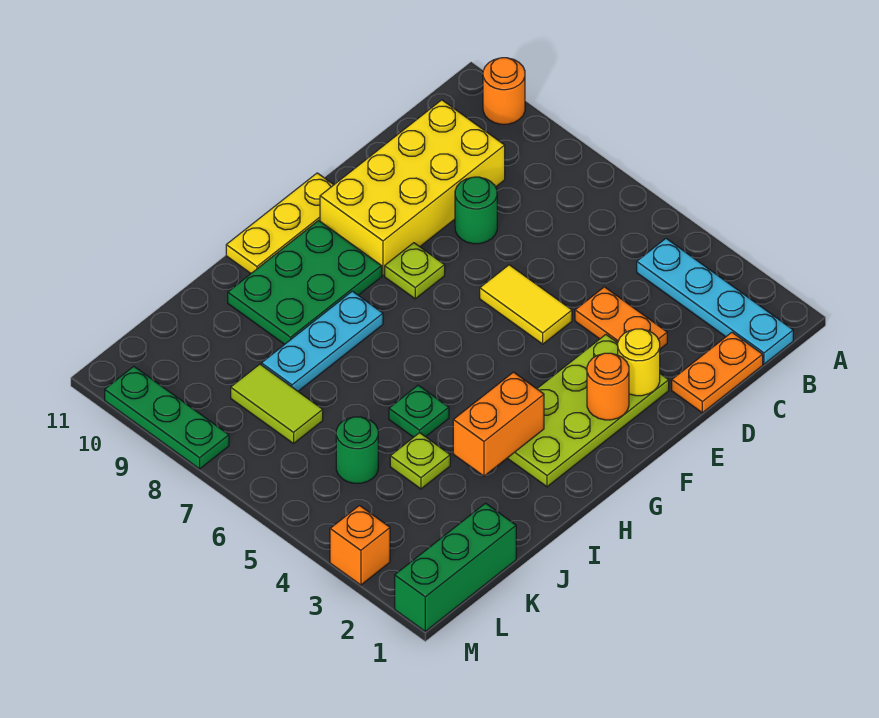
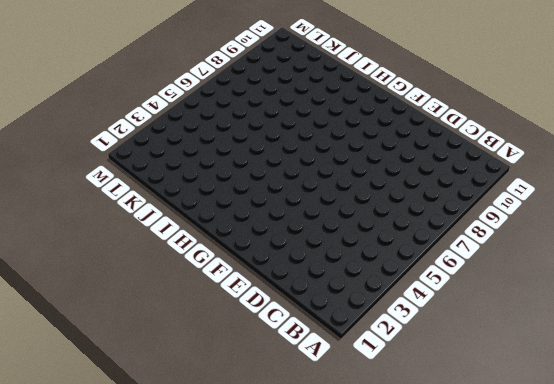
none -> orange round brick A10 level 1
none -> cyan plate B1:B4 level 1
none -> orange plate C1:D1 level 1

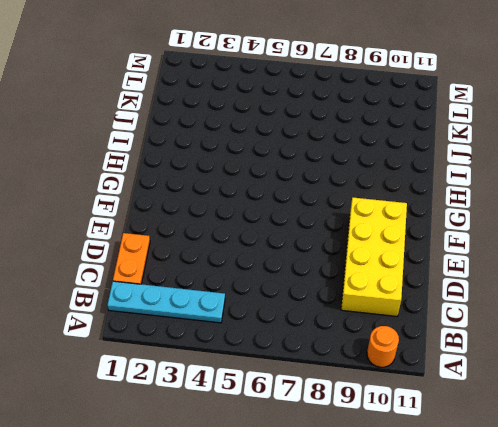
none -> orange plate D3:D4 level 1
none -> green round brick D8 level 1
none -> lime plate E2:H3 level 1

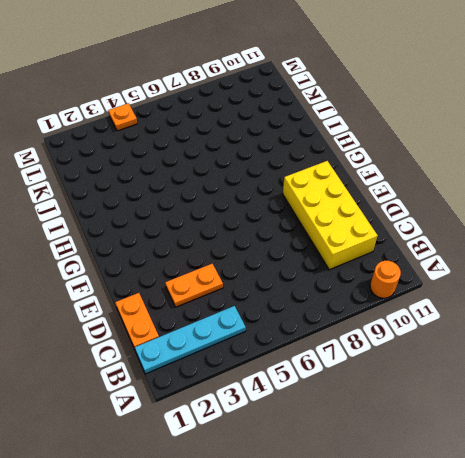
orange plate M4 level 1 -> none
none -> green round brick D8 level 1
none -> lime plate E2:H3 level 1
none -> yellow tile E5:E6 level 1

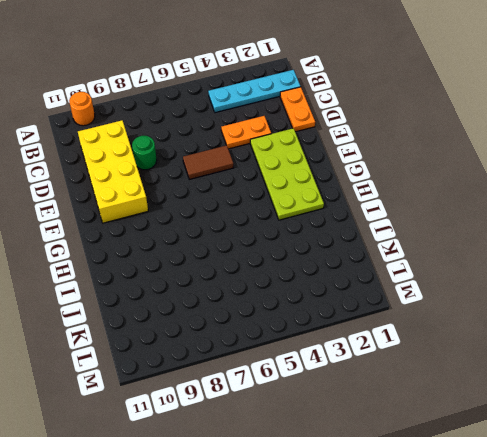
brown tile E5:E6 level 1 -> yellow tile E5:E6 level 1
none -> lime plate F8 level 1
none -> yellow plate F11:H11 level 1
none -> green plate G9:I10 level 1

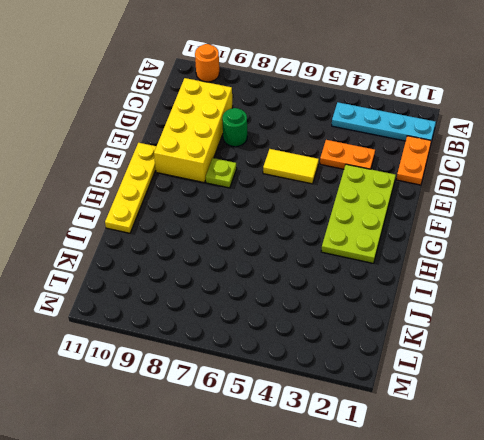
yellow plate F11:I11 level 1 -> yellow plate F11:H11 level 1
none -> green plate G9:I10 level 1
none -> cyan plate H8:J8 level 1
none -> green plate I5 level 1

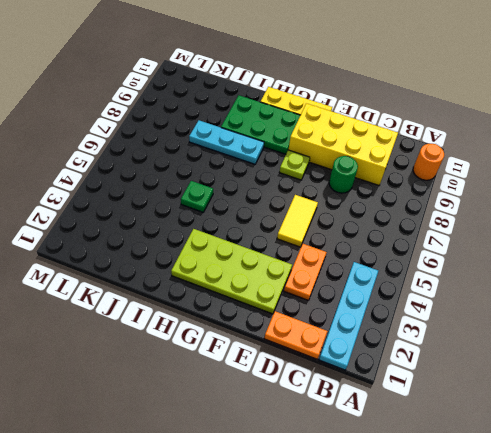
none -> lime plate J4 level 1
none -> green brick K1:M1 level 1
none -> green round brick K5 level 1

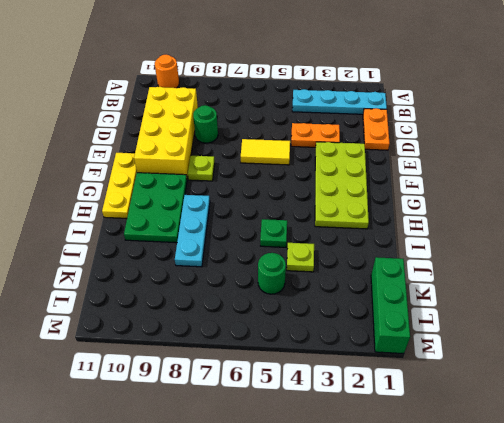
none -> lime tile K7:K8 level 1
none -> orange brick M3 level 1
none -> green plate M8:M10 level 1

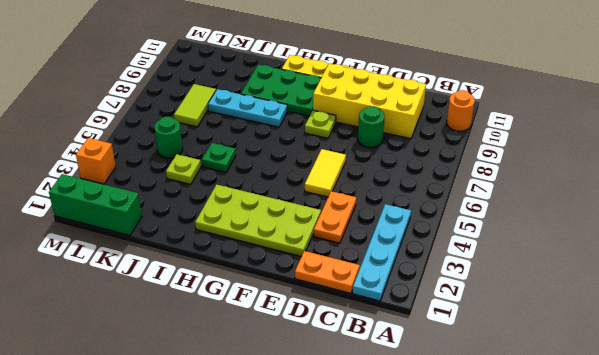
none -> green plate M8:M10 level 1
none -> yellow round brick E2 level 2
none -> orange round brick F2 level 2

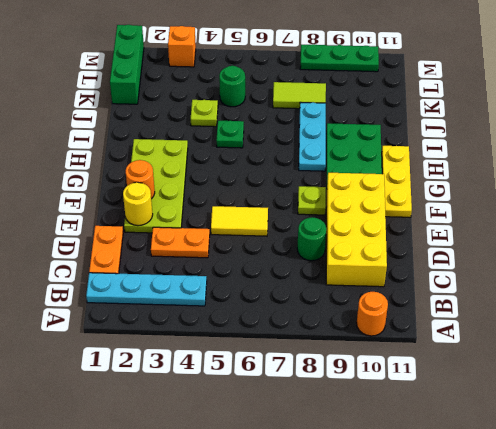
none -> orange brick H3:I3 level 2

